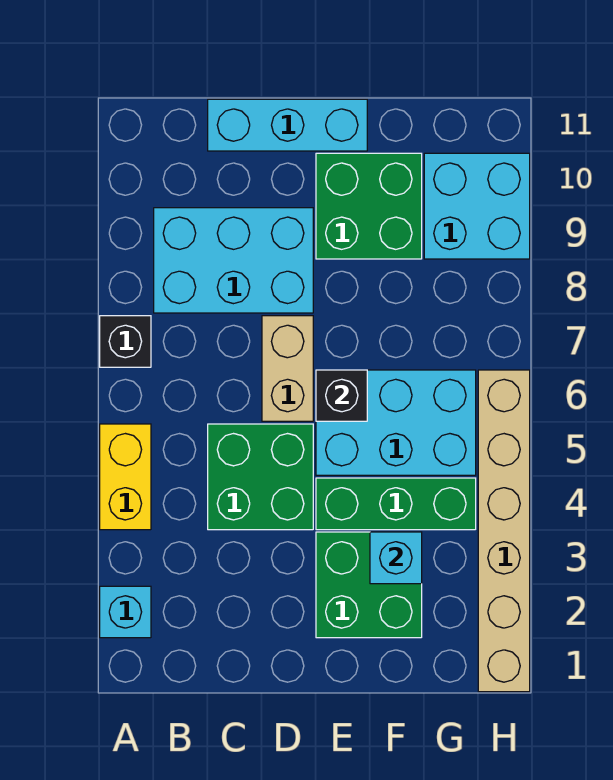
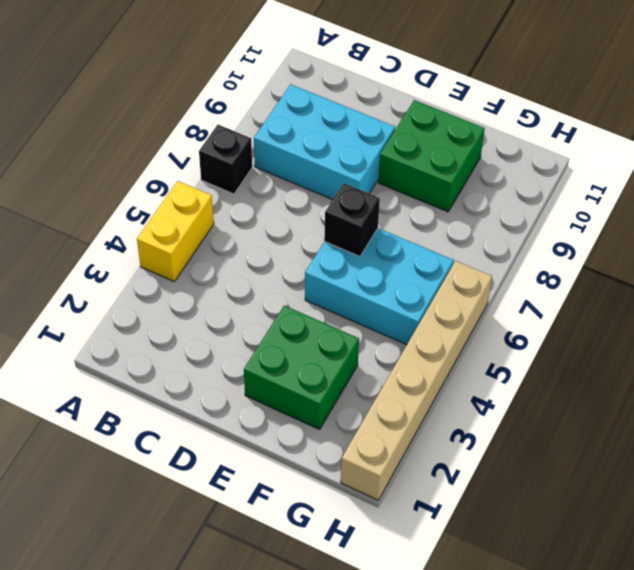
none -> cyan brick A2 level 1
none -> green brick C4:D5 level 1
none -> cyan brick C11:E11 level 1

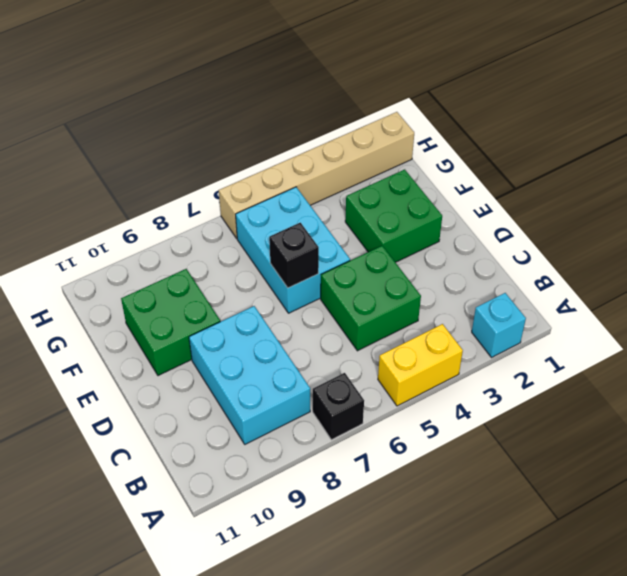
none -> cyan brick C11:E11 level 1
none -> tan brick D6:D7 level 1
none -> green brick E4:G4 level 1

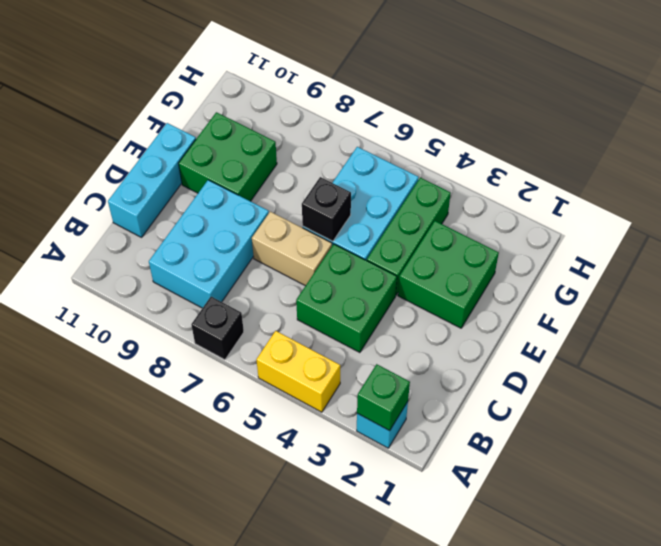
green brick A2 level 2 -> none
none -> cyan brick G9:H10 level 1
none -> tan brick H1:H6 level 1
none -> cyan brick F3 level 2

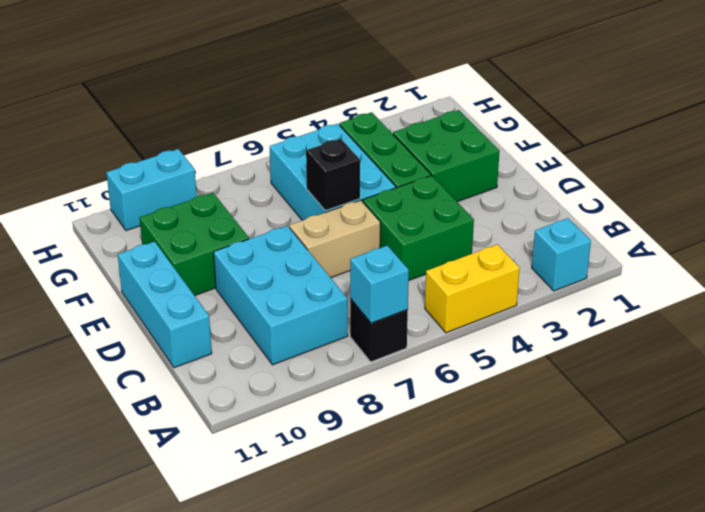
cyan brick A7 level 2 -> cyan brick F3 level 2
cyan brick H9:H10 level 1 -> cyan brick G9:H10 level 1
none -> tan brick H1:H6 level 1

